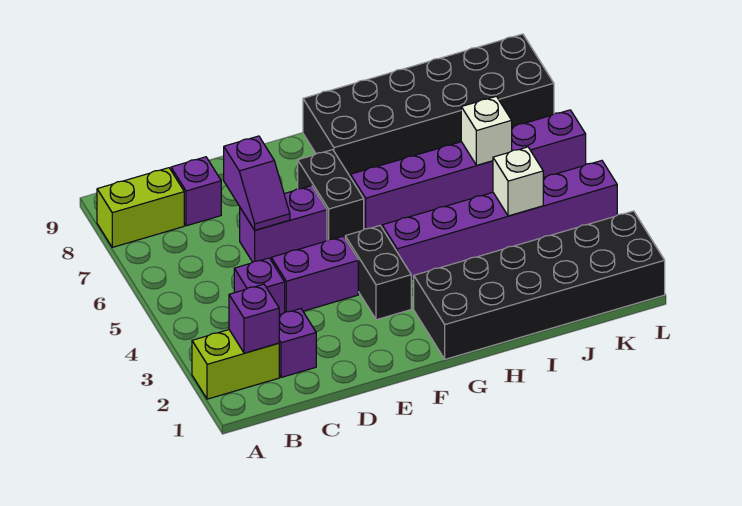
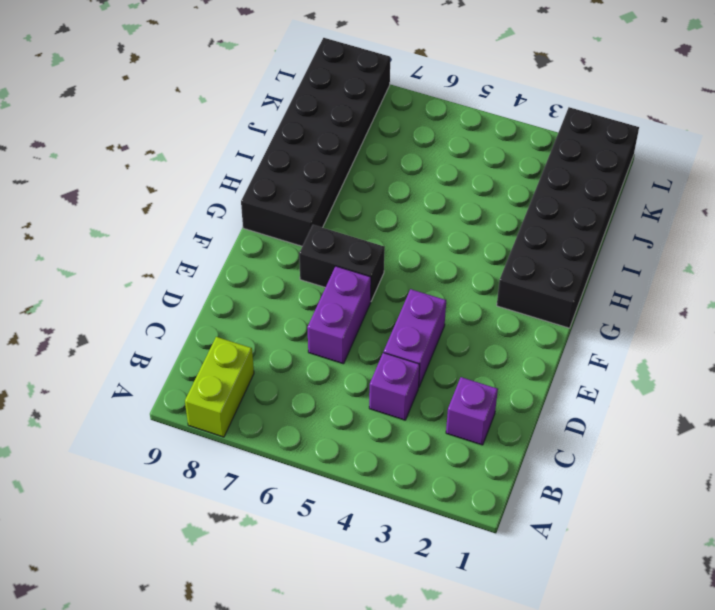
none -> lime brick A2:B2 level 1
none -> purple brick C8 level 1
none -> black brick F3:F4 level 1

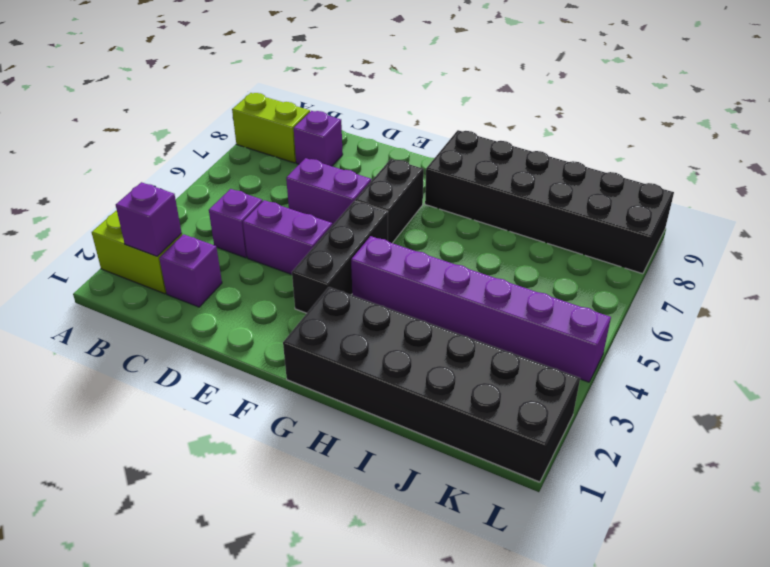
black brick F3:F5 level 1 -> black brick F3:F4 level 1
none -> purple brick G6:L6 level 1
none -> purple slope D6:D7 level 2 top 7
none -> white brick J4 level 2

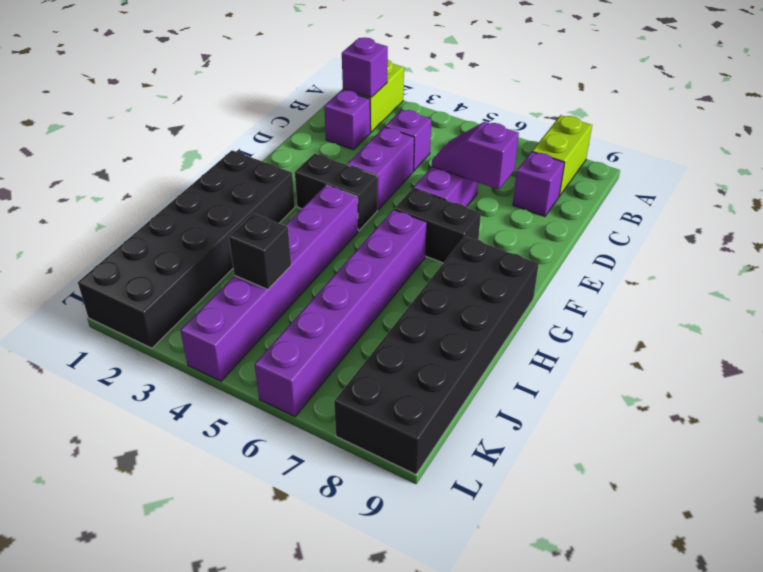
black brick J4 level 2 -> white brick J4 level 2
none -> white brick J6 level 2

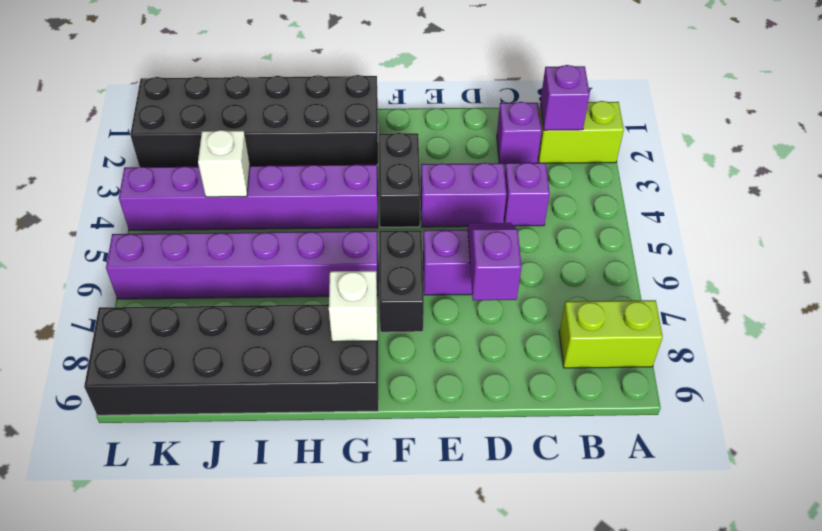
white brick G8 level 2 -> white brick J6 level 2
none -> purple brick C8 level 1

